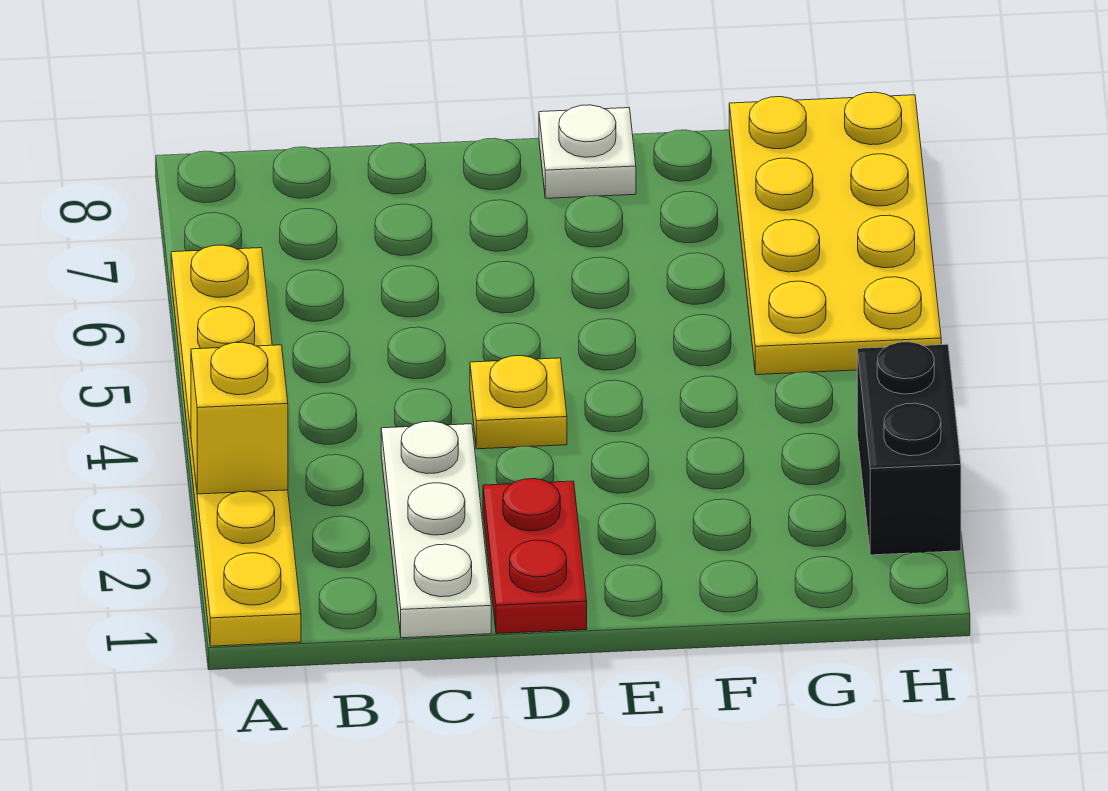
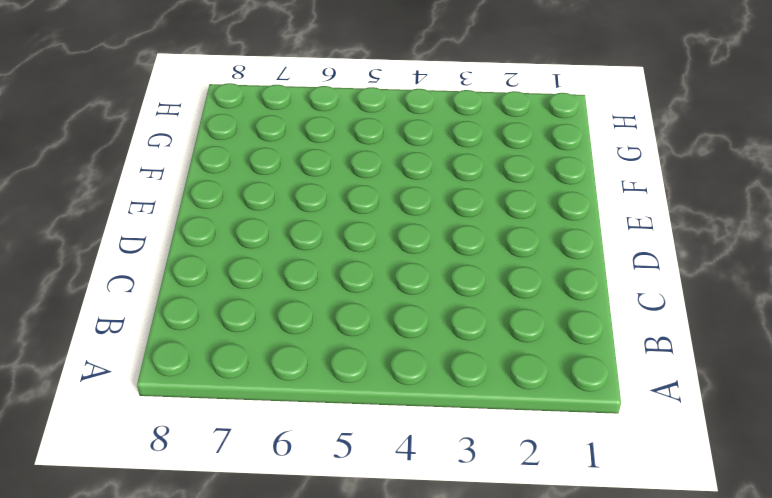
none -> yellow plate A1:A6 level 1
none -> white plate C1:C3 level 1

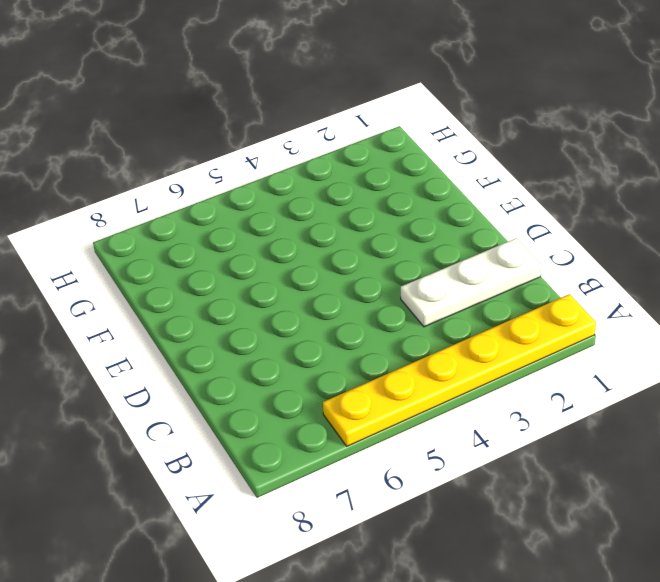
none -> red plate D1:D2 level 1
none -> yellow plate D4 level 1

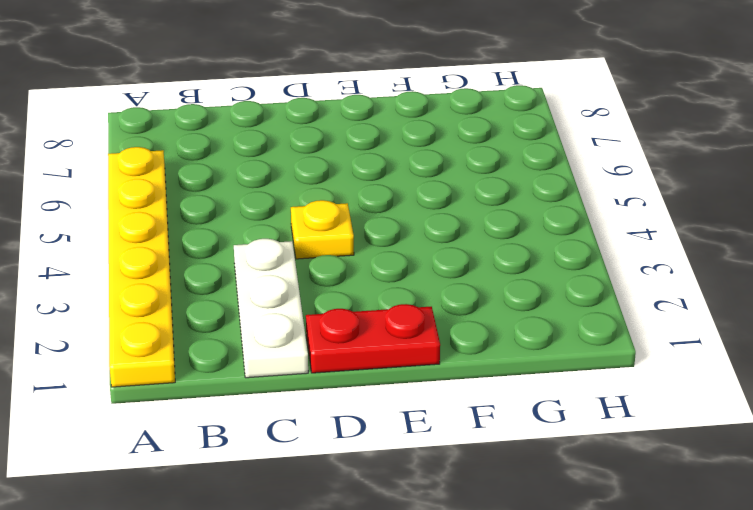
red plate D1:E1 level 1 -> red plate D1:D2 level 1
none -> white plate E8 level 1
none -> yellow plate G5:H8 level 1

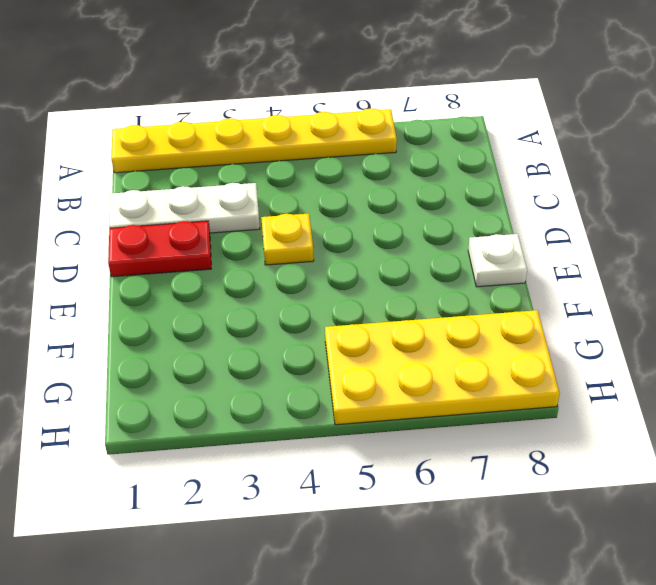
none -> black brick H2:H3 level 1
none -> yellow brick A3 level 2

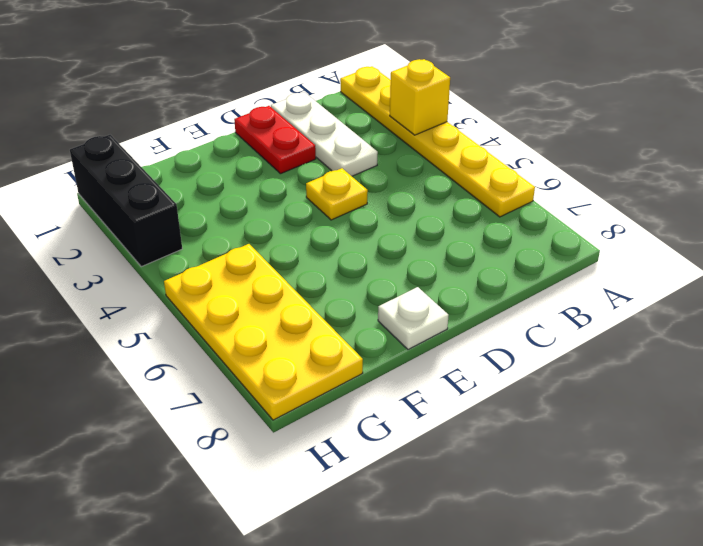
black brick H1:H3 level 1 -> black brick H2:H3 level 1

